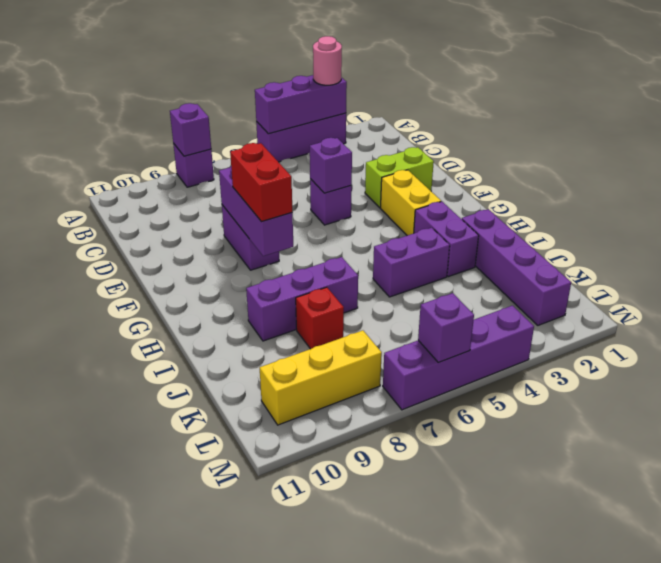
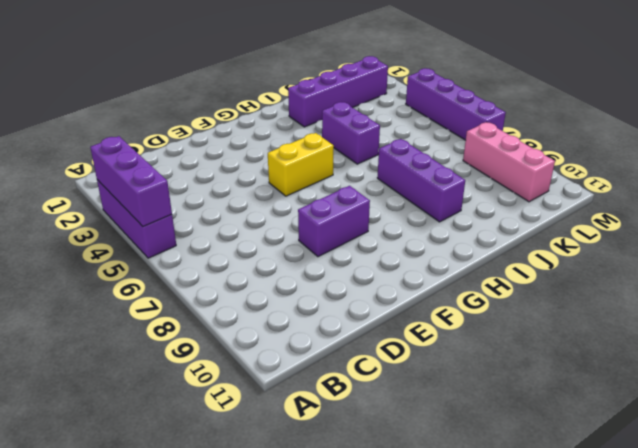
yellow brick F5:G5 level 1 -> yellow brick F3:G3 level 1
pink brick L8:L10 level 1 -> yellow brick L8:L10 level 1
none -> purple brick A8 level 1
none -> lime brick E2:E3 level 1
none -> purple brick E5 level 1

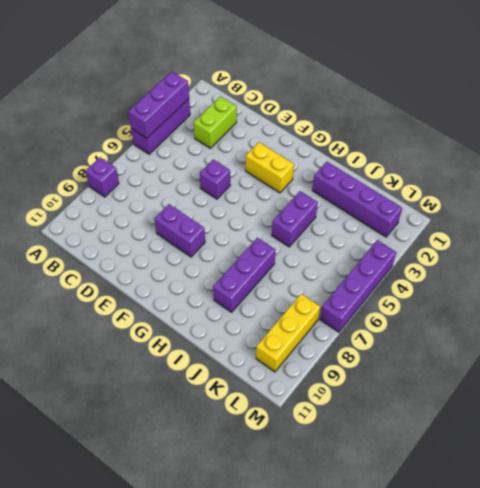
lime brick C2:C3 level 1 -> lime brick E2:E3 level 1
none -> purple brick H3:I3 level 1
none -> red brick J8 level 1
none -> purple brick A8 level 2

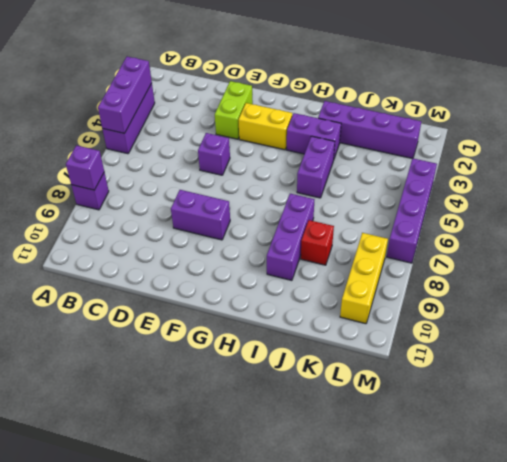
none -> purple brick E5 level 2
none -> purple brick E8:G8 level 2
none -> purple brick M6 level 2

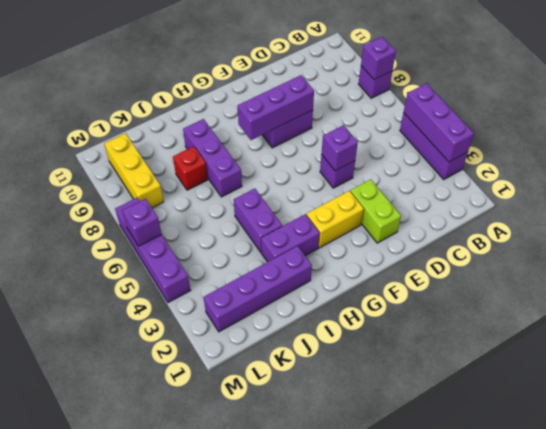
none -> pink round brick A3 level 3
none -> red brick F8:G8 level 3

